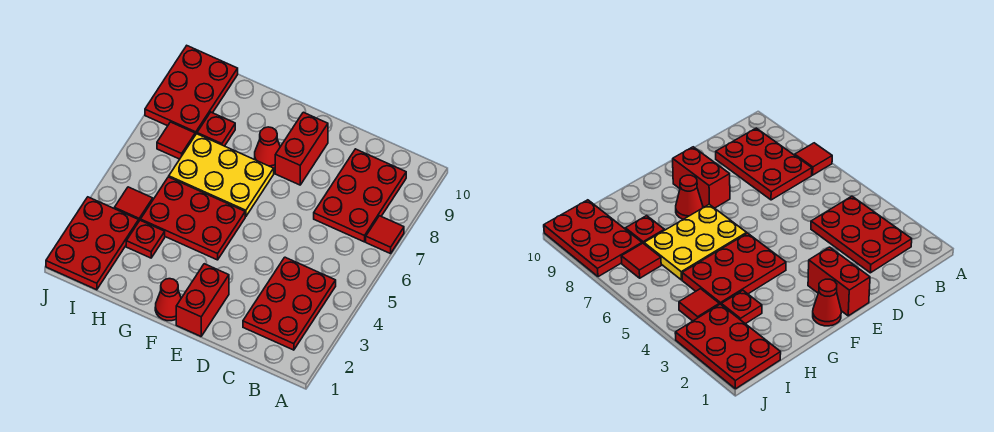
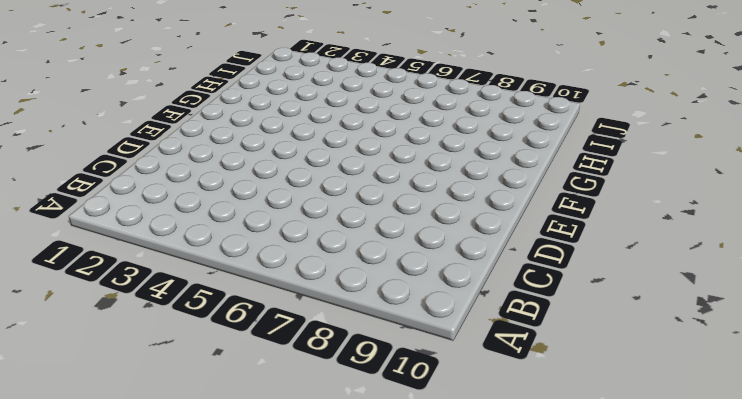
none -> red tile A7 level 1
none -> red plate B2:C4 level 1
none -> red plate B7:C9 level 1

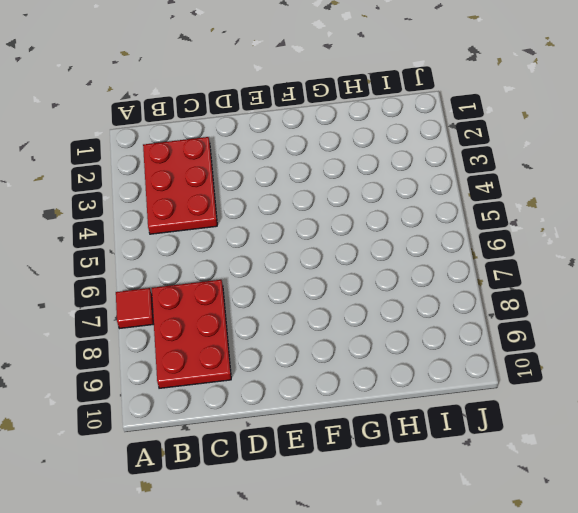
none -> red brick E1:E2 level 1
none -> red brick E8:E9 level 1
none -> red cone F1 level 1

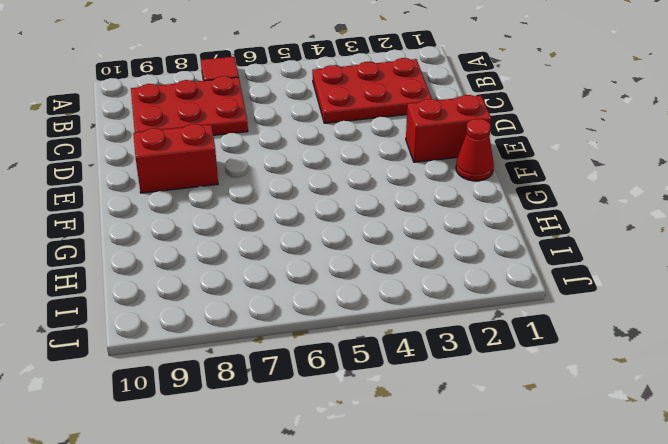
none -> red plate F4:H5 level 1
none -> yellow plate F6:H7 level 1
none -> red cone F8 level 1

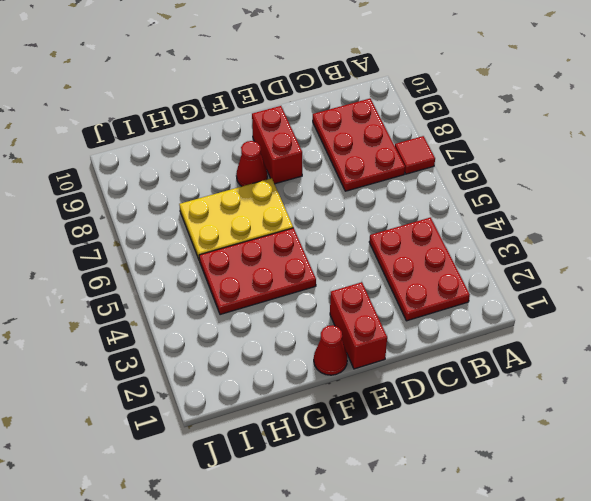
none -> red plate H3 level 1
none -> red plate H8 level 1
none -> red plate I1:J3 level 1

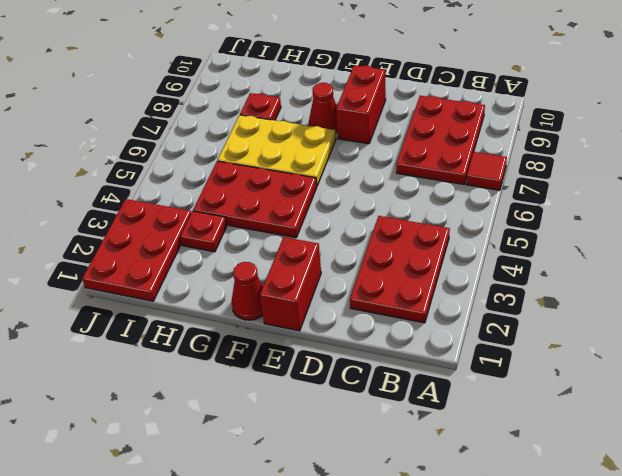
none -> red tile I4 level 1
none -> red tile I7 level 1
none -> red plate I8:J10 level 1

